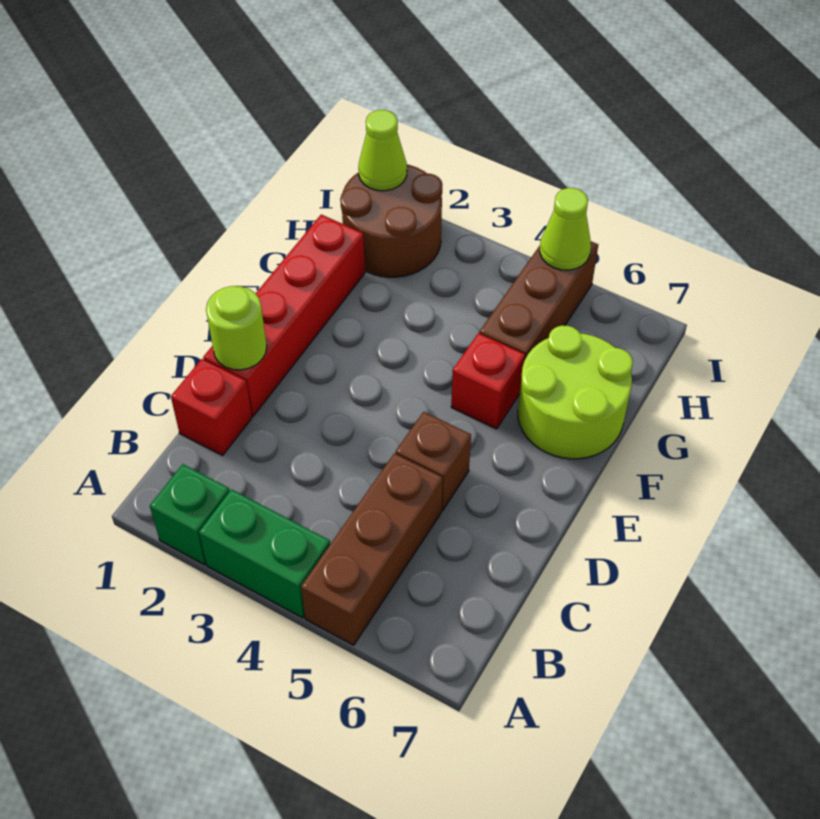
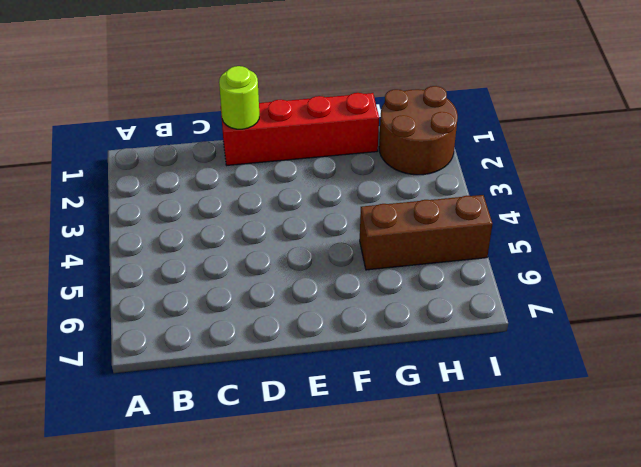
none -> green brick A2 level 1
none -> green brick A3:A4 level 1
none -> brown brick A5:C5 level 1

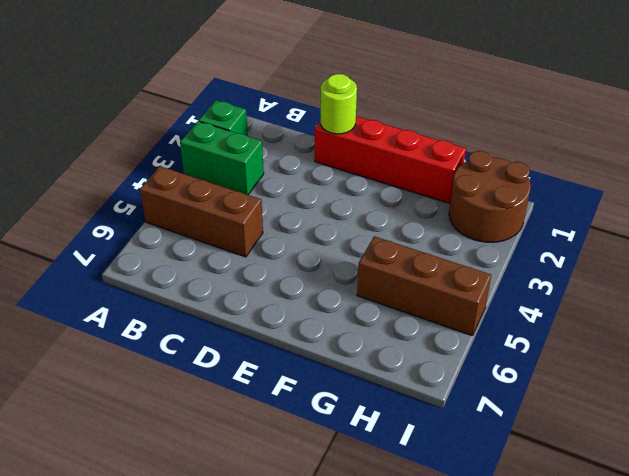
green brick A3:B3 level 1 -> green brick A3:A4 level 1
none -> red brick C1 level 1
none -> brown brick D5 level 1
none -> red brick F5 level 1

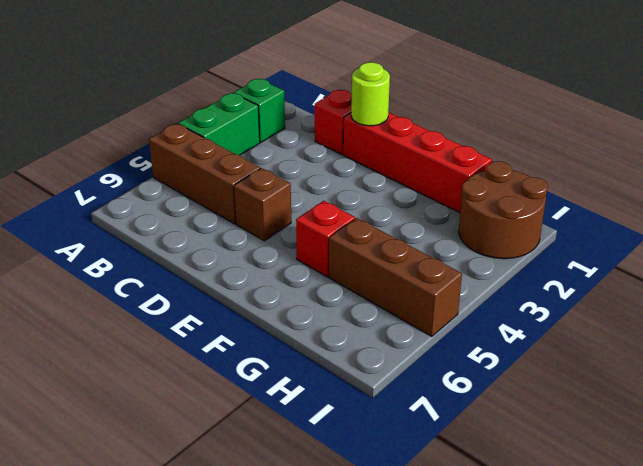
none -> lime round brick F6:G7 level 1
none -> lime cone I1 level 2
none -> lime cone I5 level 2

